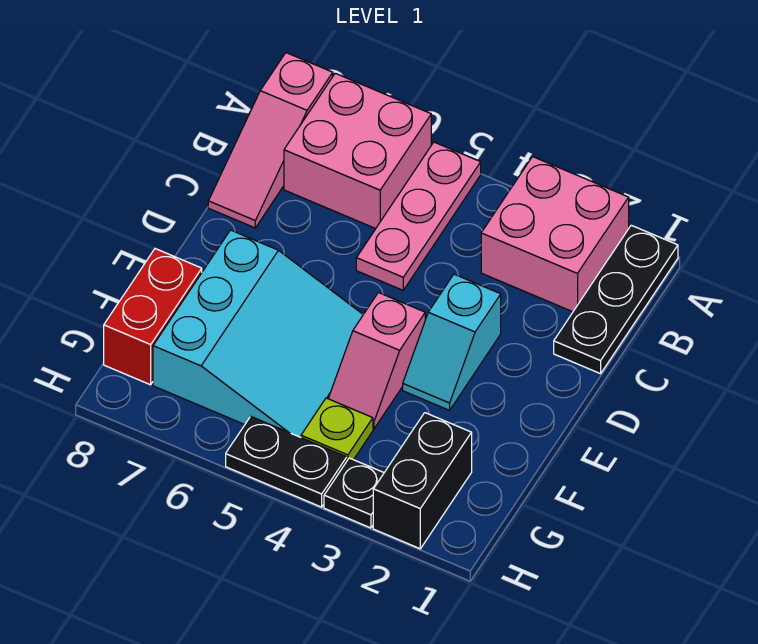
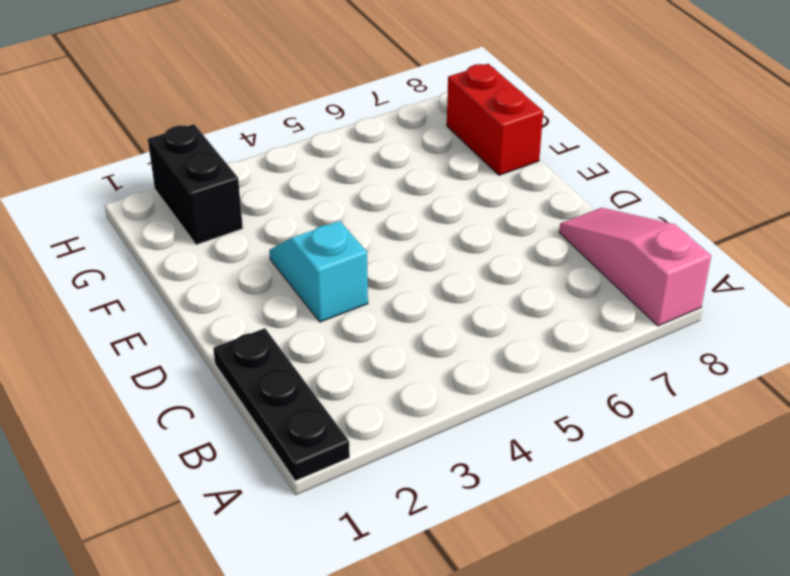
none -> pink brick A2:B3 level 1
none -> pink plate A5:C5 level 1
none -> pink brick A6:B7 level 1

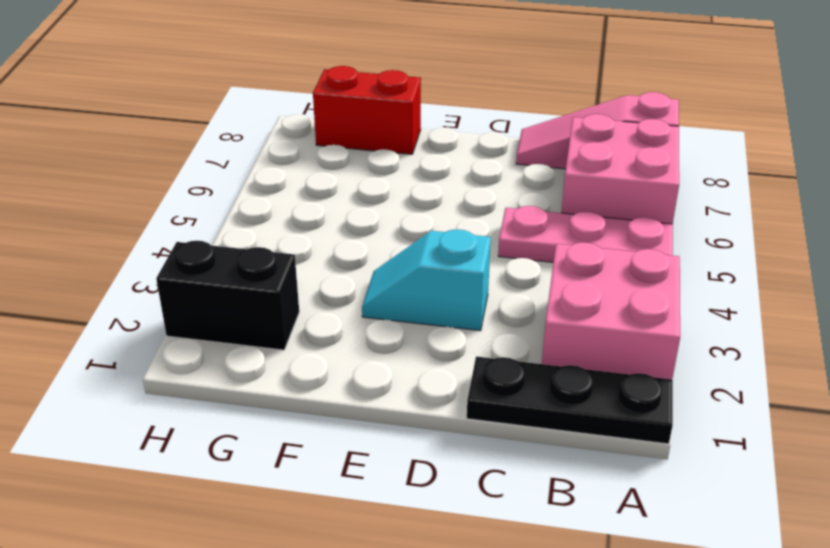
none -> pink slope E4:F4 level 1 top E
none -> cyan slope E5:G7 level 1 top 7
none -> lime plate G4 level 1

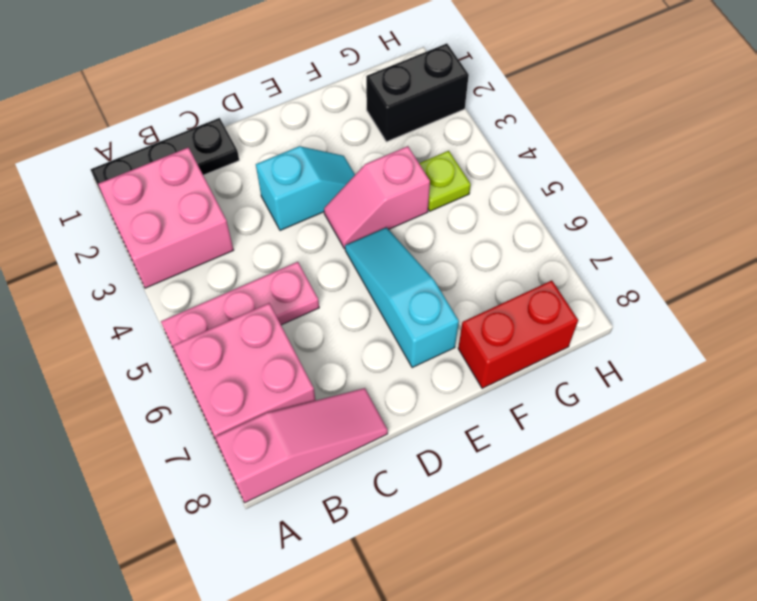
pink slope E4:F4 level 1 top F -> pink slope E4:F4 level 1 top E
cyan slope E5:E7 level 1 top 7 -> cyan slope E5:G7 level 1 top 7
none -> black plate H3 level 1
none -> black plate H4:H5 level 1

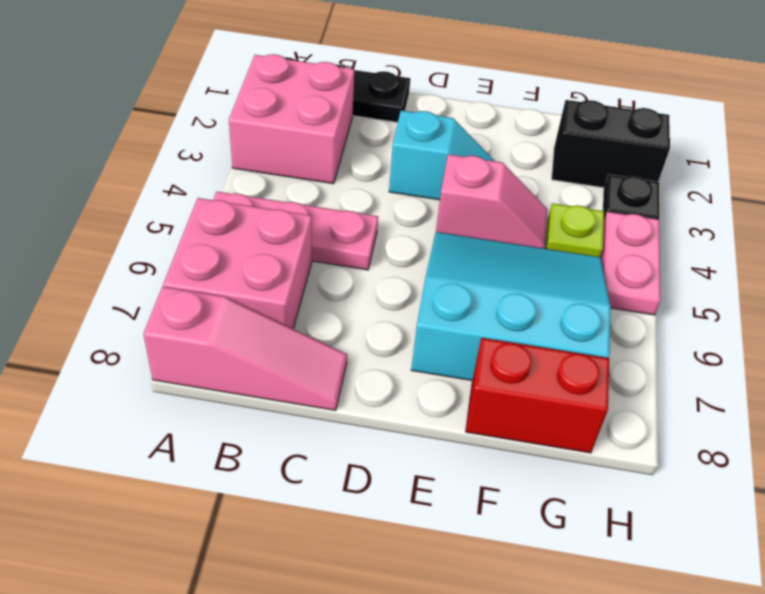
pink plate H4:H5 level 1 -> black plate H4:H5 level 1

